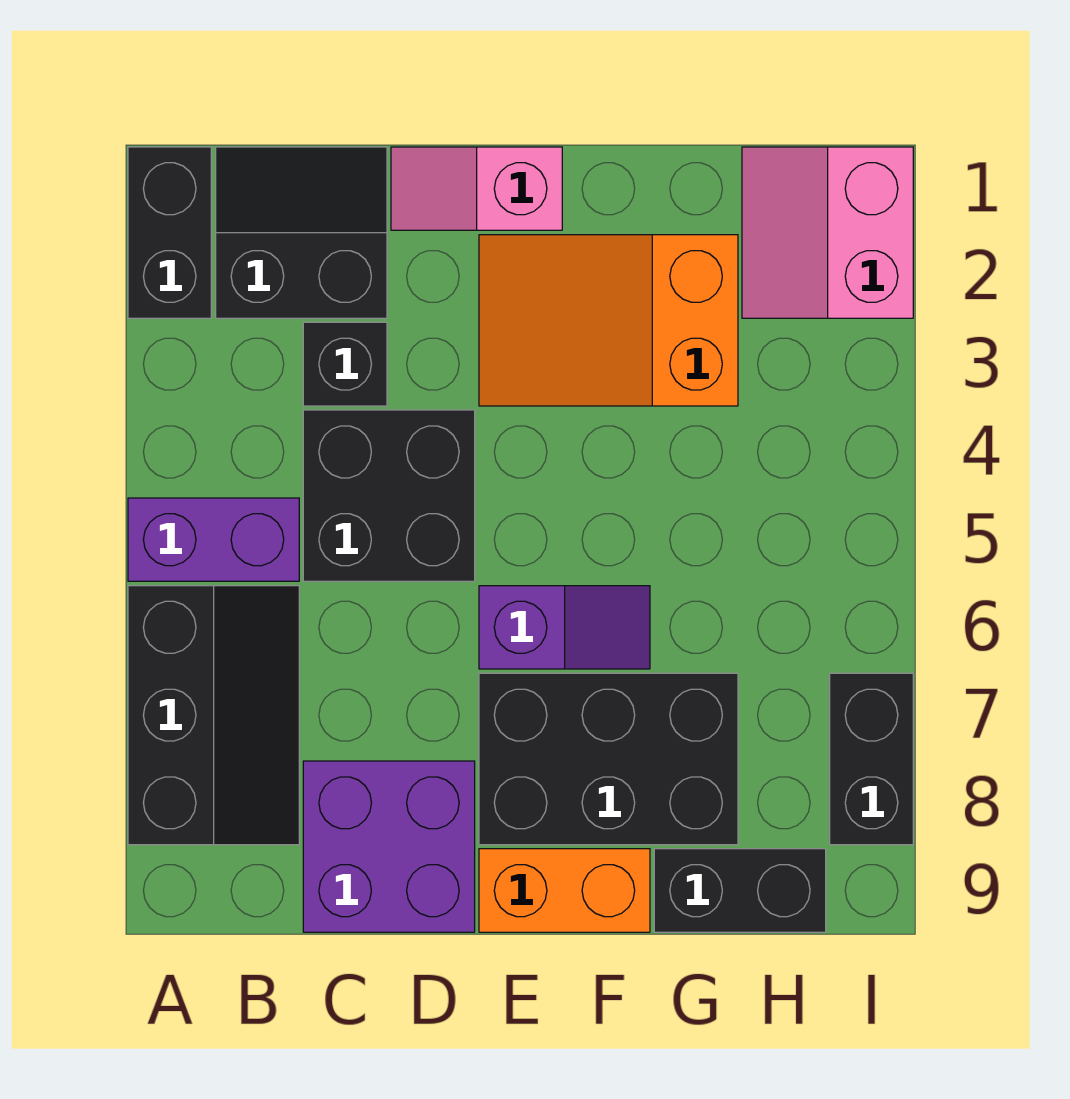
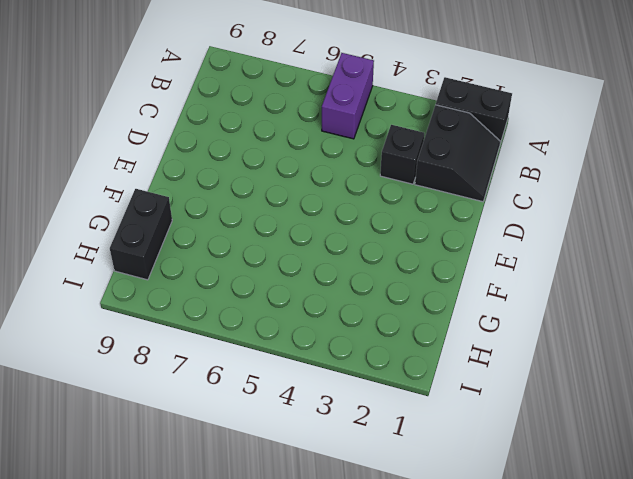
none -> black slope A6:B8 level 1 top A
none -> black brick C4:D5 level 1
none -> purple brick C8:D9 level 1

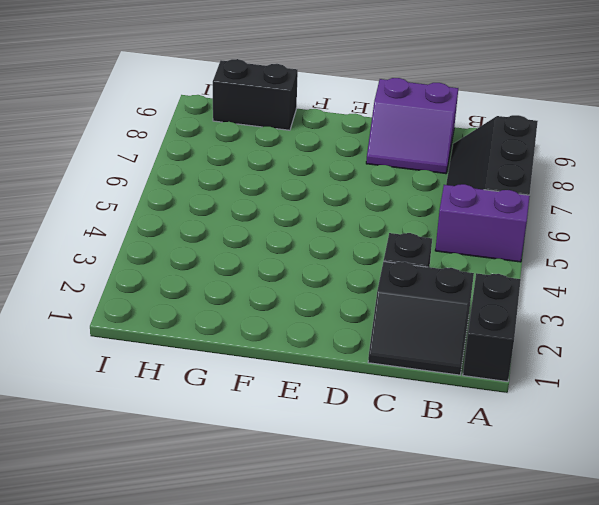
purple slope C8:D9 level 1 top 9 -> purple brick C8:D9 level 1
none -> black brick C4:D5 level 1
none -> pink slope D1:E1 level 1 top E
none -> orange slope E2:G3 level 1 top G

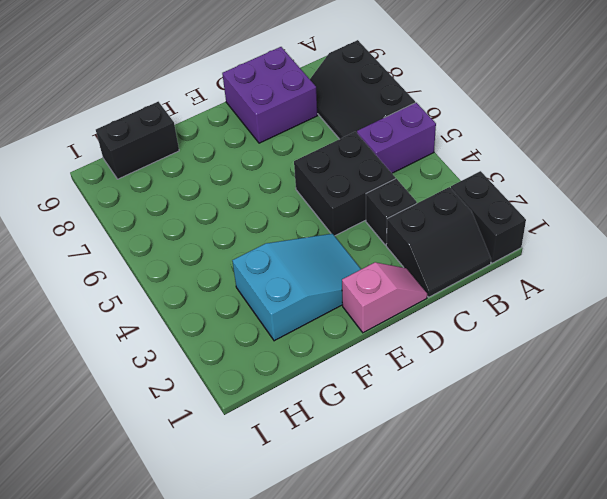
cyan slope E2:G3 level 1 top G -> orange slope E2:G3 level 1 top G
none -> purple slope E6:F6 level 1 top E
none -> black brick E7:G8 level 1
none -> orange brick E9:F9 level 1

